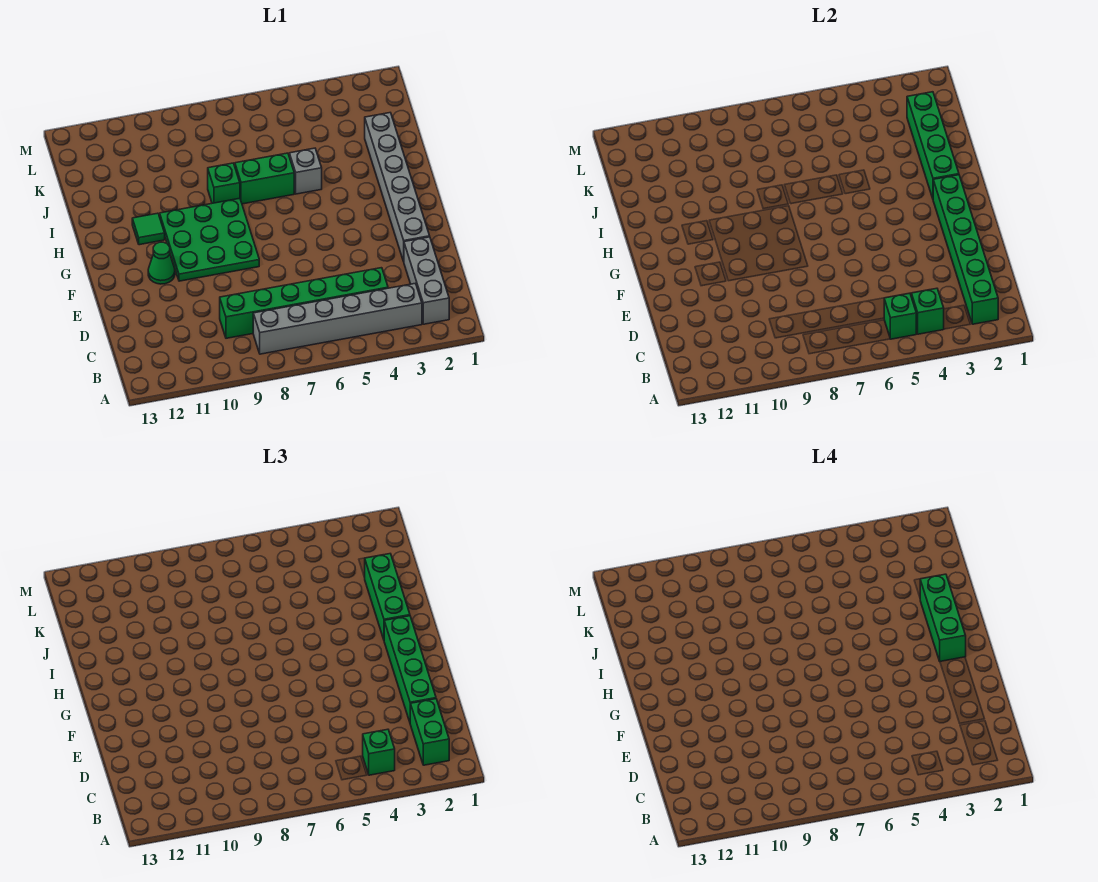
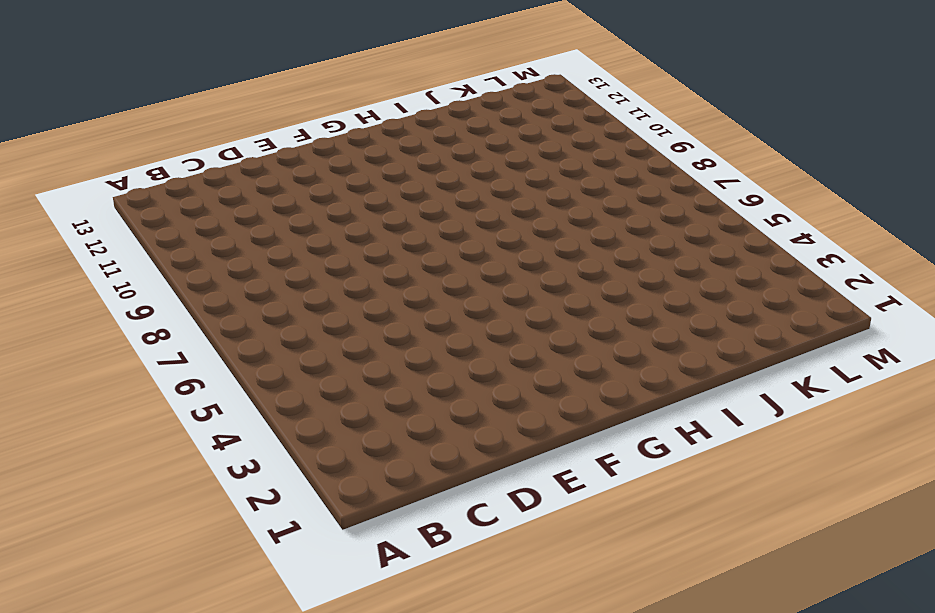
none -> grey brick B2:D2 level 1
none -> grey brick B3:B8 level 1
none -> green brick C4:C9 level 1

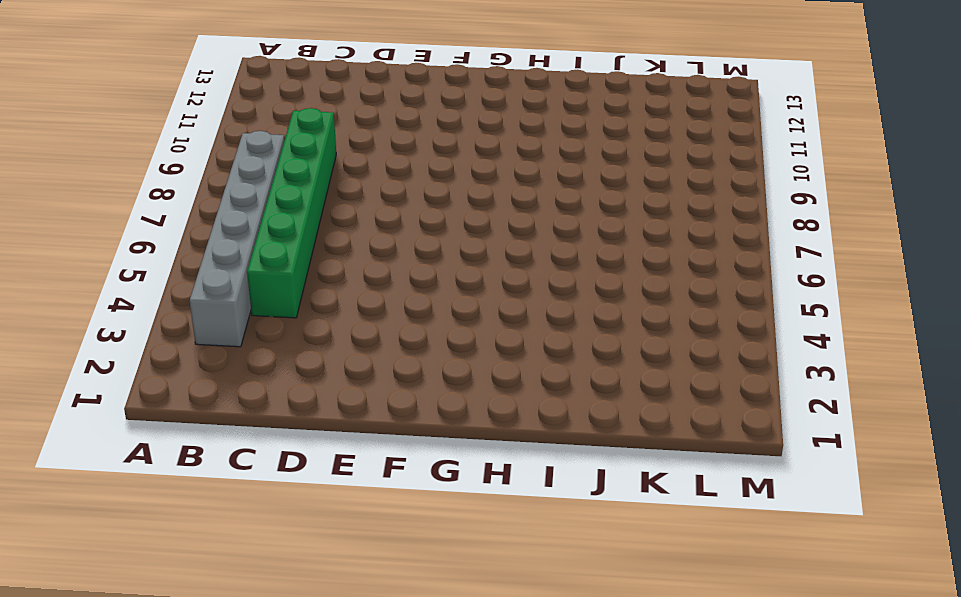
none -> grey brick B2:D2 level 1
none -> grey brick E2:J2 level 1
none -> green plate F8:H10 level 1

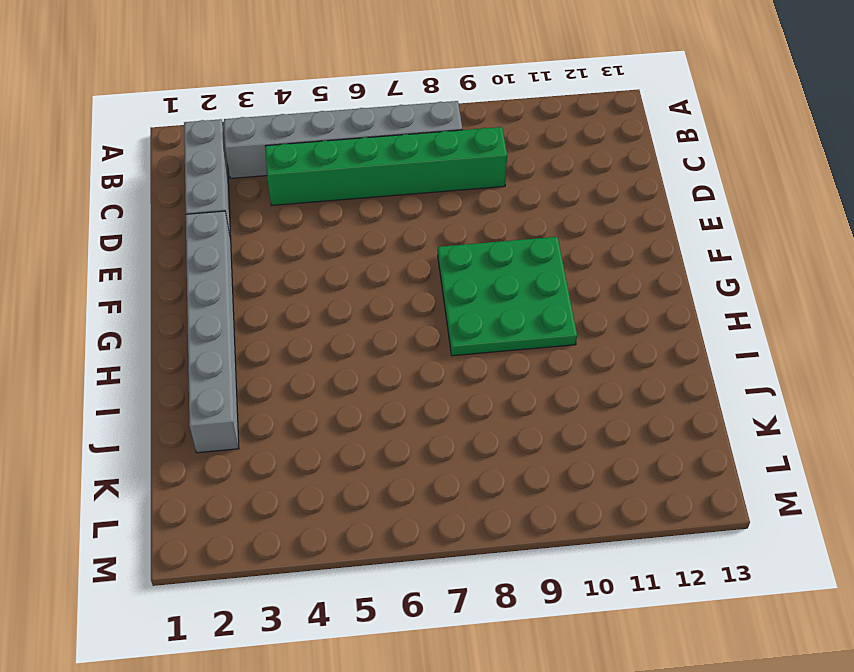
none -> green cone F11 level 1
none -> green tile H11 level 1
none -> grey brick I5 level 1

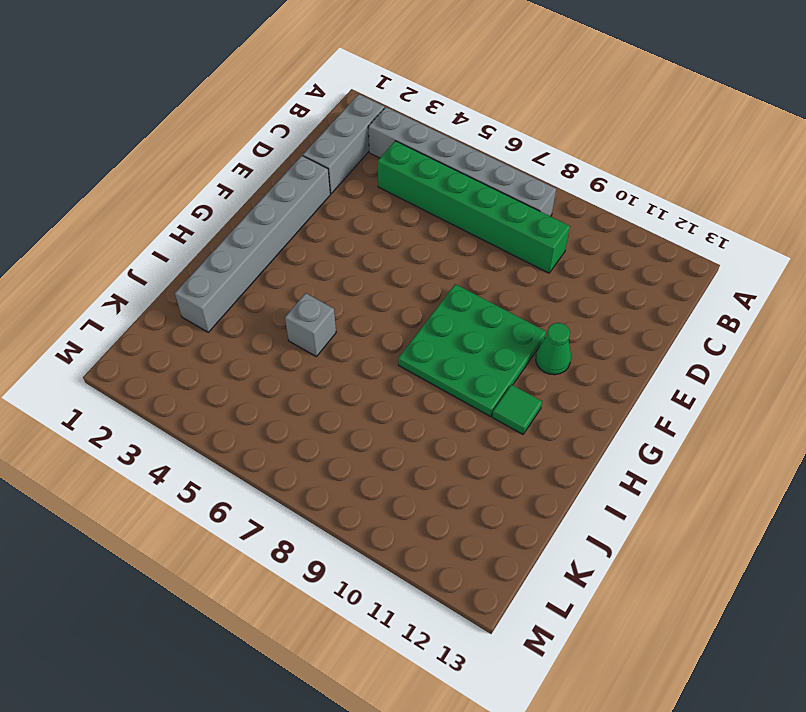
none -> green brick I6:I7 level 1
none -> green brick I8 level 1
none -> green brick B2:G2 level 2

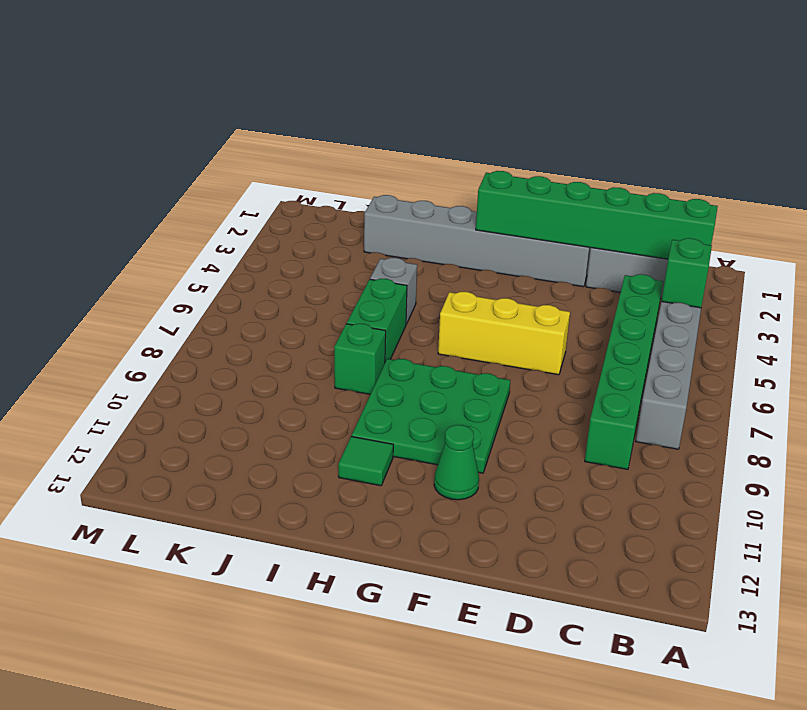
yellow brick E6:G6 level 1 -> none
none -> green brick B5 level 2
none -> green brick H2:K2 level 2
none -> green brick B2:C2 level 3

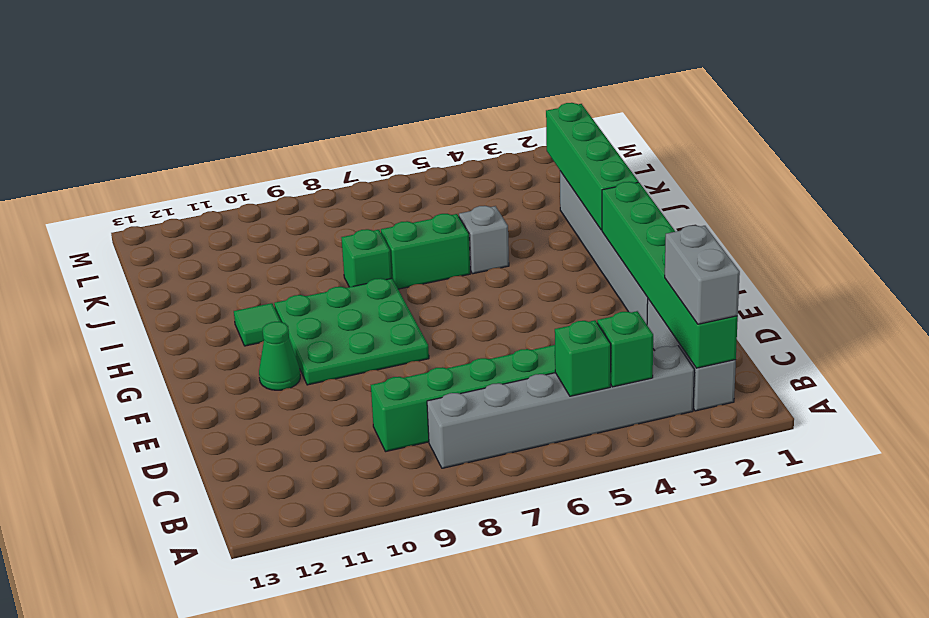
grey brick B2:C2 level 3 -> green brick B2:C2 level 3
none -> green brick B4 level 3
none -> green brick D2:G2 level 3
none -> green brick H2:J2 level 3

